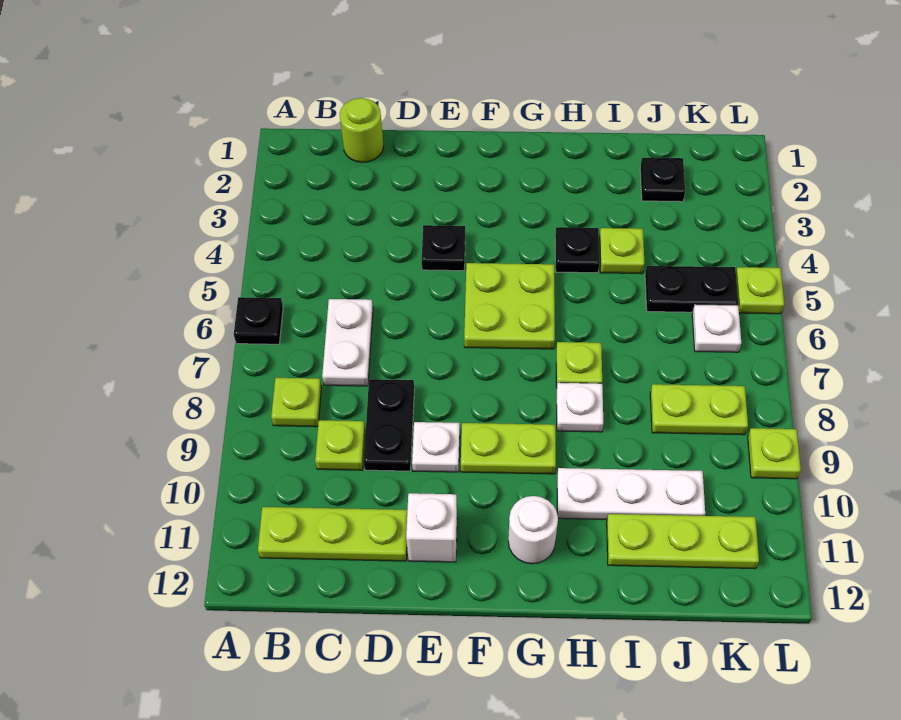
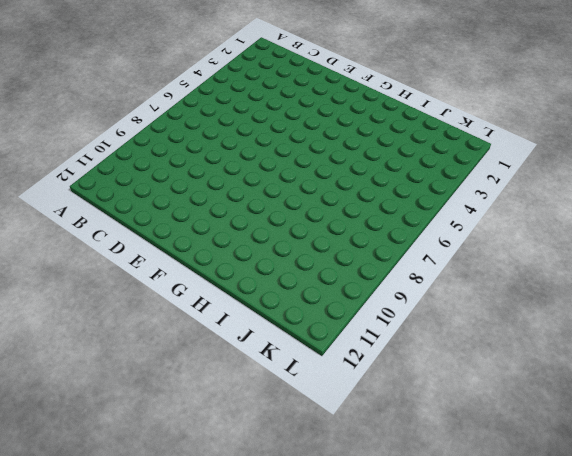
none -> black plate A6 level 1
none -> lime plate B8 level 1
none -> lime plate B11:D11 level 1

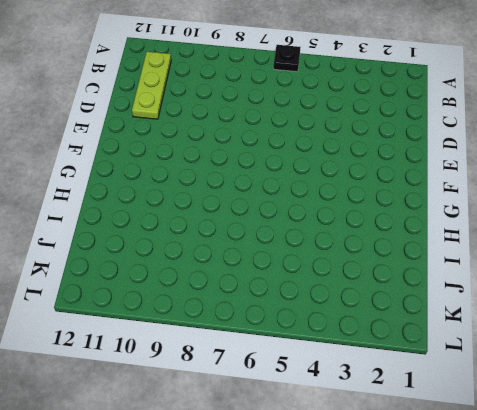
none -> lime plate B8 level 1
none -> lime round brick C1 level 1
none -> white plate C6:C7 level 1

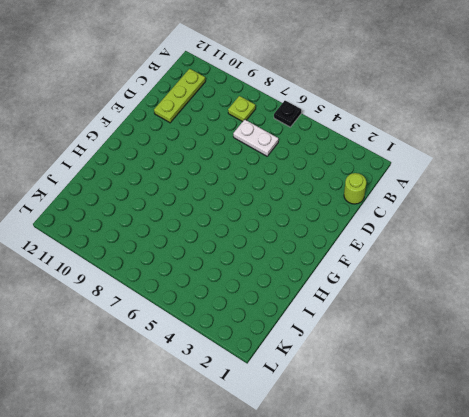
none -> lime plate C9 level 1
none -> black plate D8:D9 level 1
none -> black plate E4 level 1

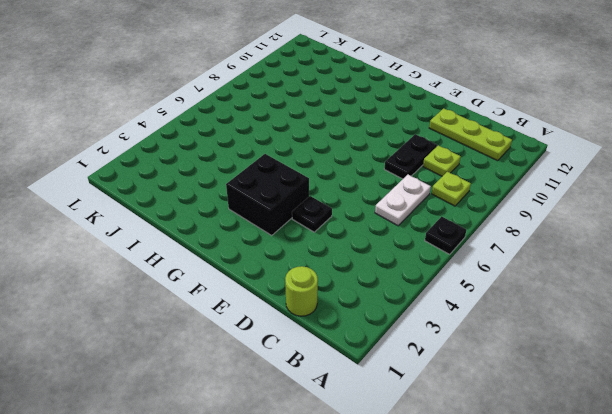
black brick F3:G4 level 1 -> none
none -> white plate E9 level 1
none -> white brick E11 level 1
none -> lime plate F5:G6 level 1

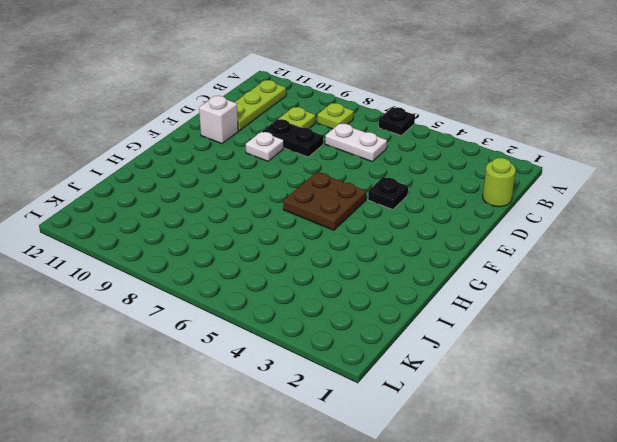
brown plate F5:G6 level 1 -> lime plate F5:G6 level 1
none -> lime plate F9:G9 level 1
none -> white round brick G11 level 1
none -> black plate H4 level 1

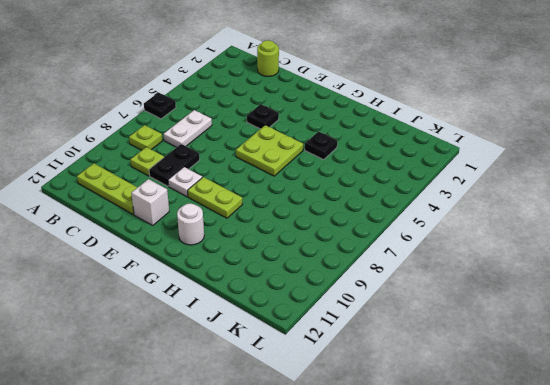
none -> lime plate H7 level 1
none -> white plate H8 level 1
none -> white plate H10:J10 level 1

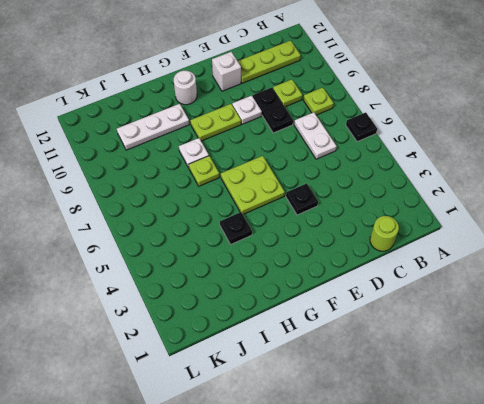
none -> lime plate I4 level 1
none -> lime plate I11:K11 level 1
none -> black plate J2 level 1

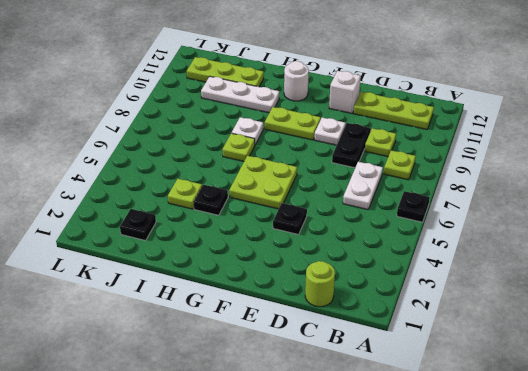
none -> black plate J5:K5 level 1
none -> lime plate J8:K8 level 1
none -> white plate K6 level 1

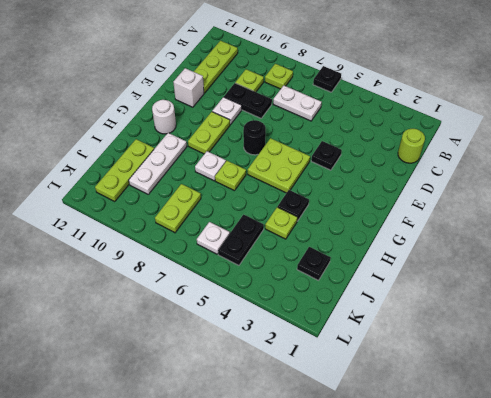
black round brick F7 level 1 -> none
none -> lime plate L5 level 1
none -> lime plate L9 level 1

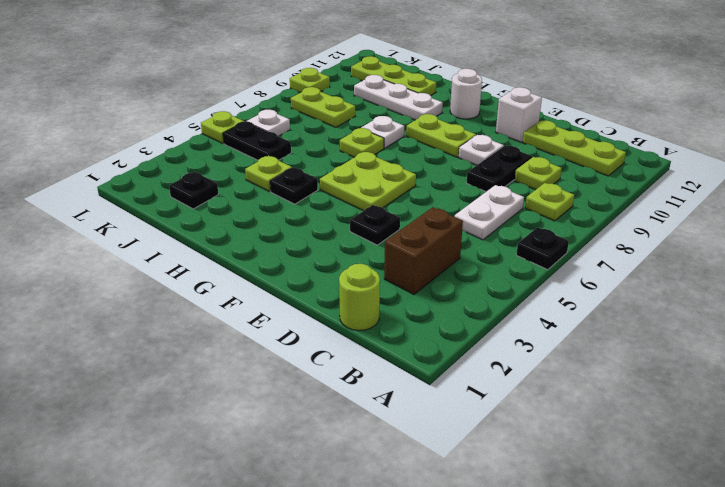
brown brick C3:C4 level 1 -> none

